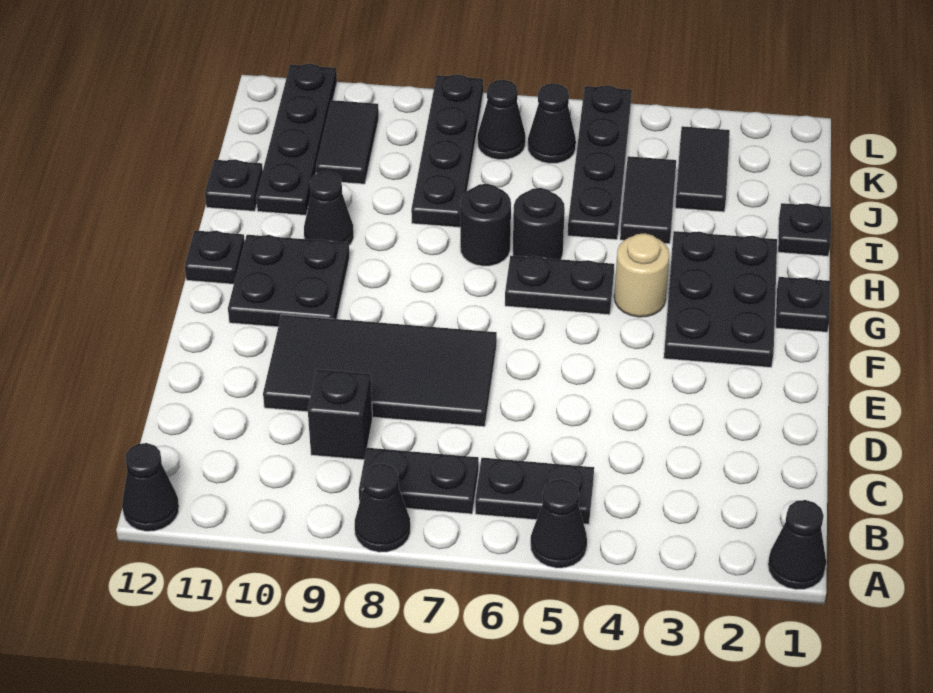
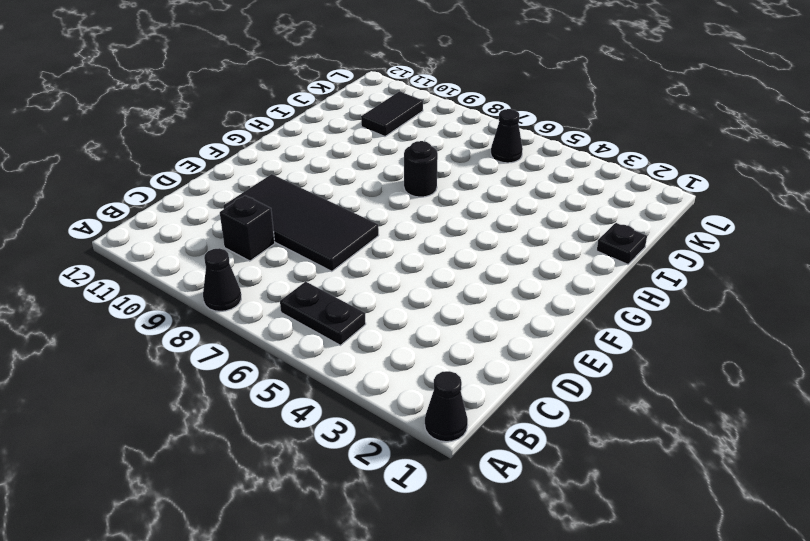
none -> black cone A5 level 1
none -> black cone A12 level 1
none -> black plate B7:B8 level 1

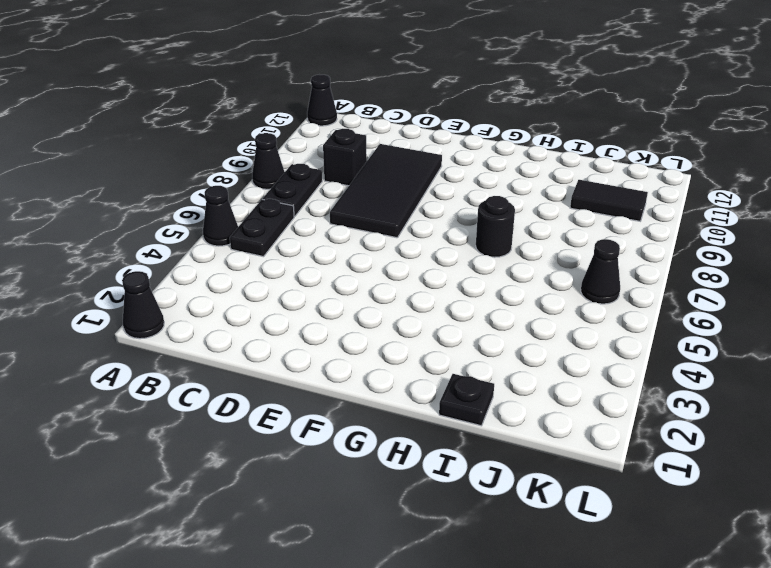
none -> black plate F2:H3 level 1
none -> black plate F10:G11 level 1
none -> black plate G1 level 1

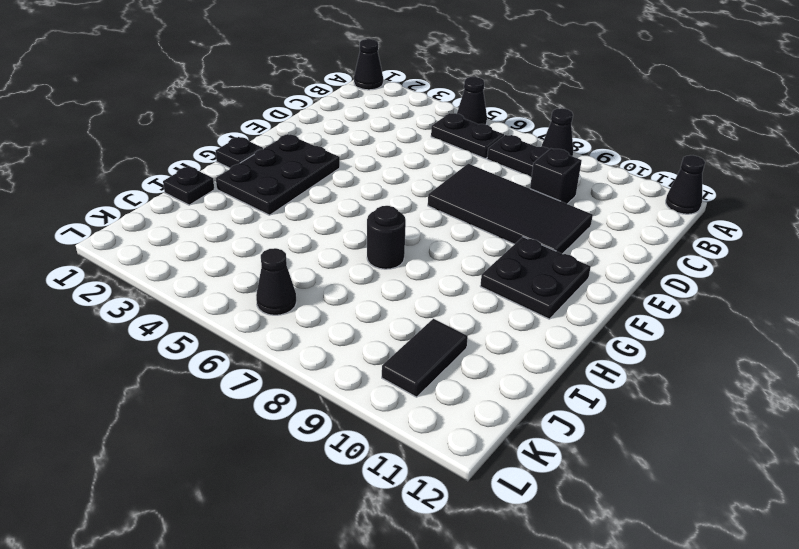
none -> tan round brick G4 level 1
none -> black plate G5:G6 level 1
none -> black plate G12 level 1

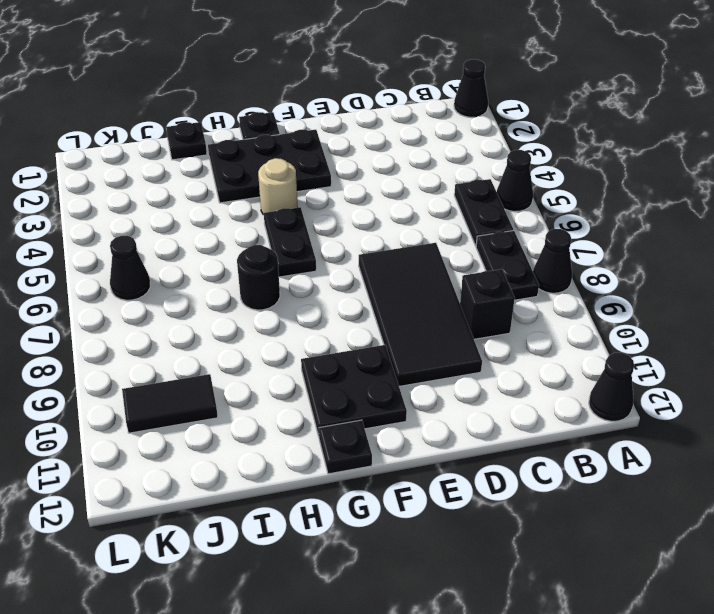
none -> black round brick H6 level 1
none -> black cone H10 level 1
none -> black tile I4:J4 level 1

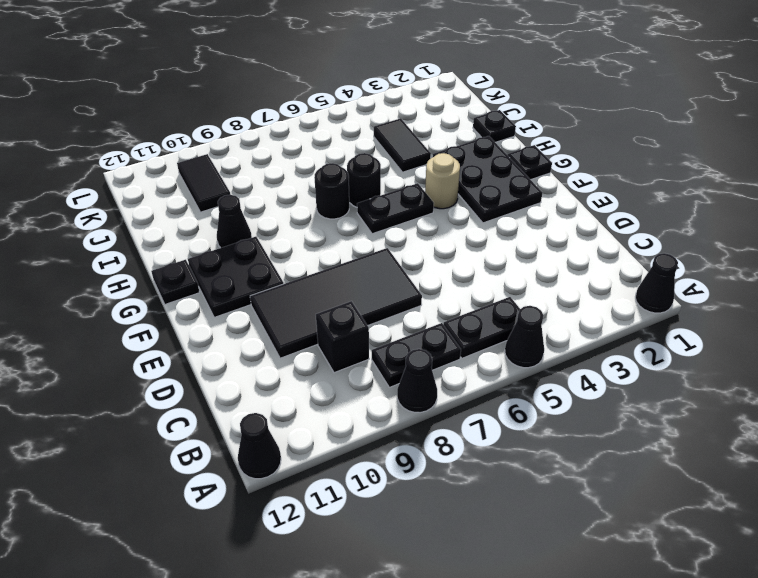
none -> black plate I5:L5 level 1
none -> black plate I8:L8 level 1
none -> black plate I11:L11 level 1

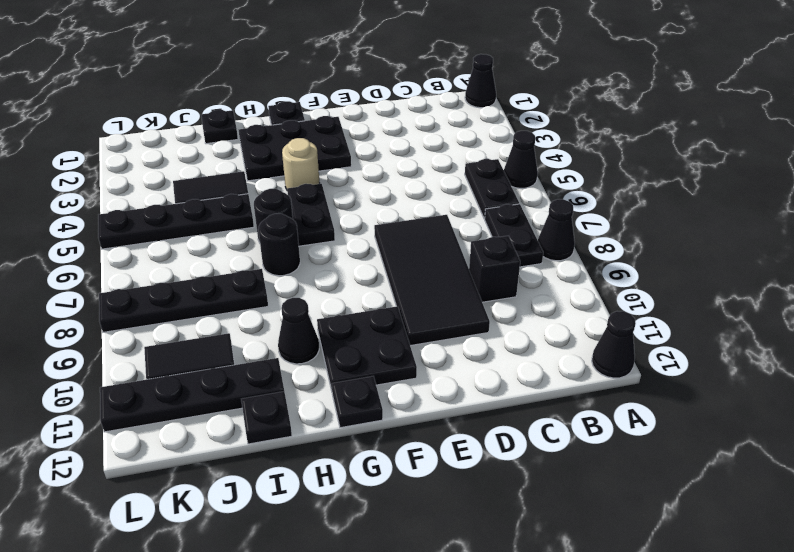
none -> black tile J3:K3 level 1
none -> black cone K6 level 1
none -> black cone K7 level 1

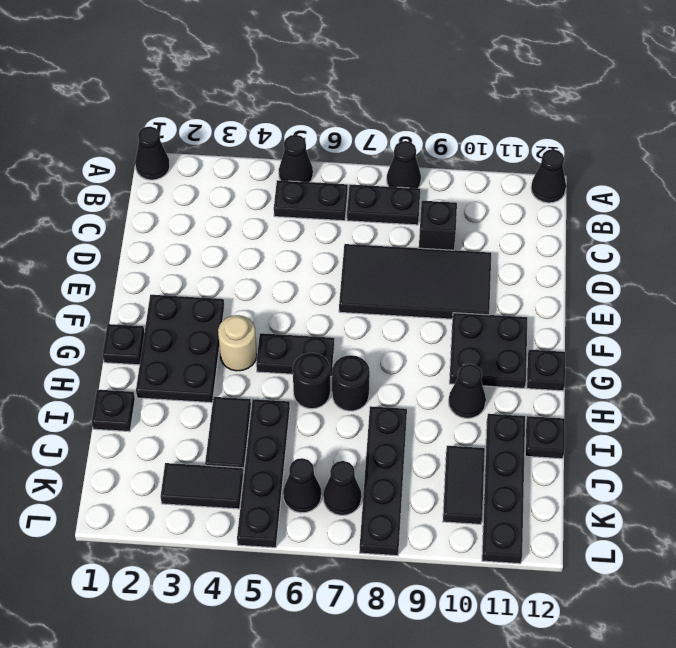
black tile K3:K4 level 1 -> black tile J3:K3 level 1

